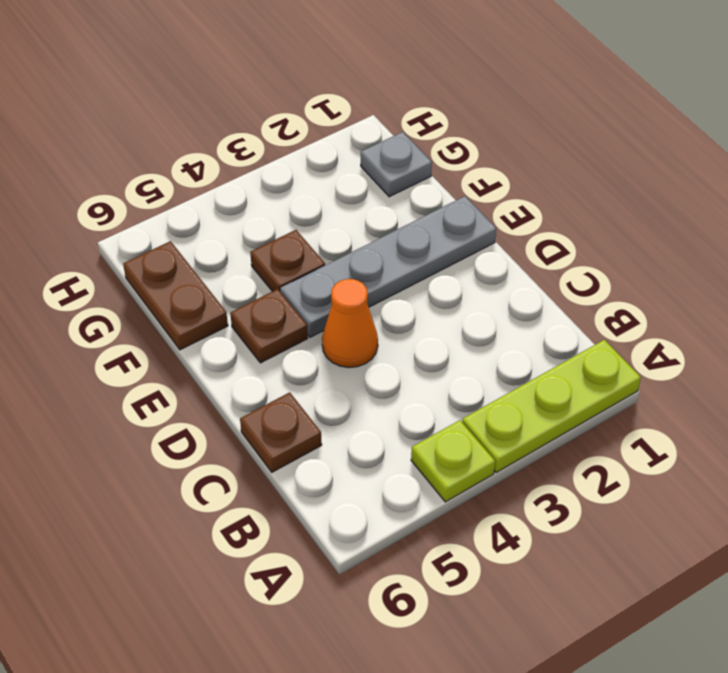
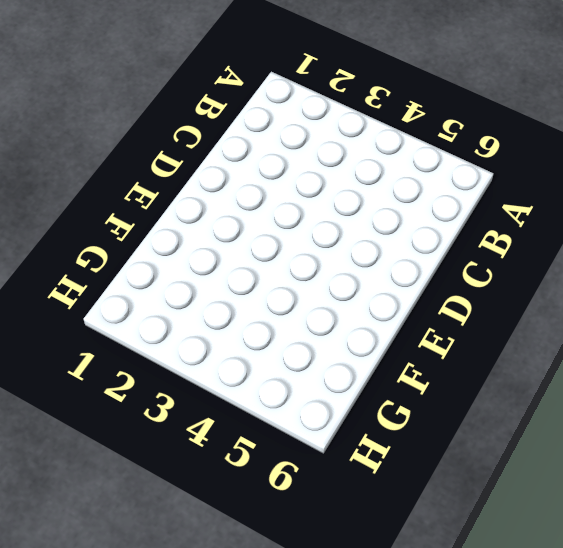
none -> lime plate A1:A3 level 1
none -> lime plate A4 level 1

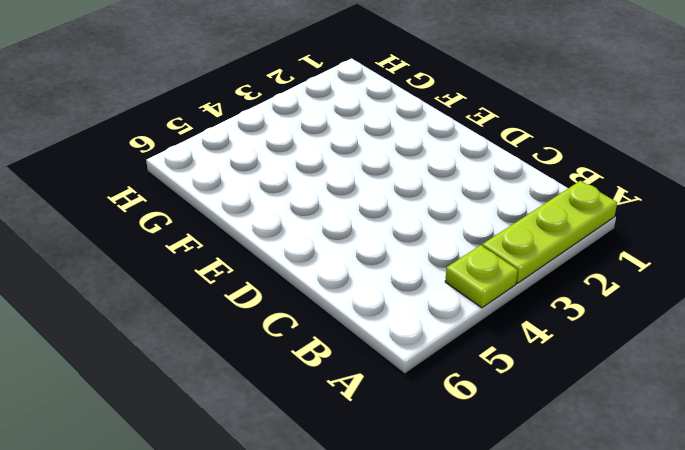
none -> brown plate C6 level 1
none -> orange cone D4 level 1

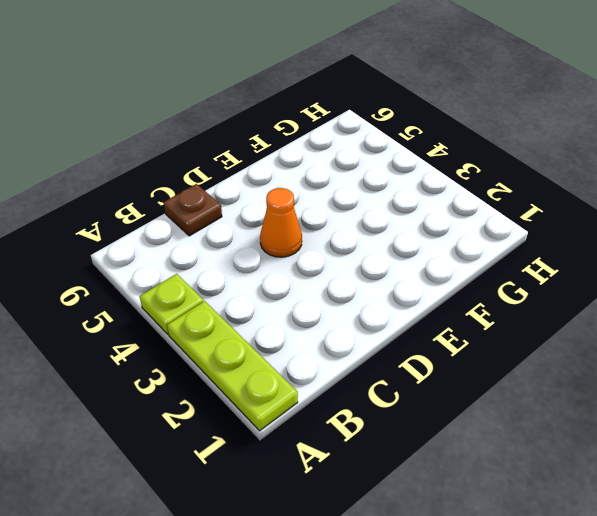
none -> grey plate E1:E4 level 1
none -> brown plate E5 level 1

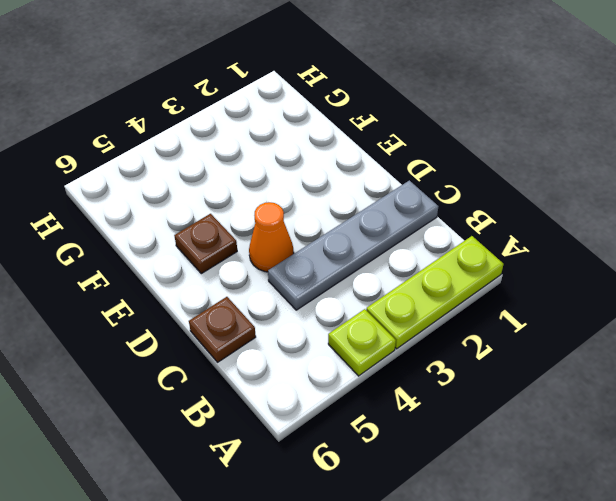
grey plate C1:C4 level 1 -> grey plate E1:E4 level 1
none -> brown plate F4 level 1
none -> brown plate F6:G6 level 1

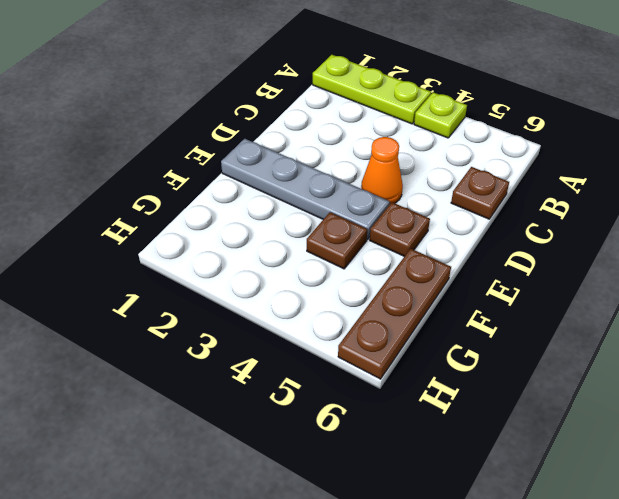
brown plate F6:H6 level 1 -> brown plate F6:G6 level 1
none -> grey plate G1 level 1

